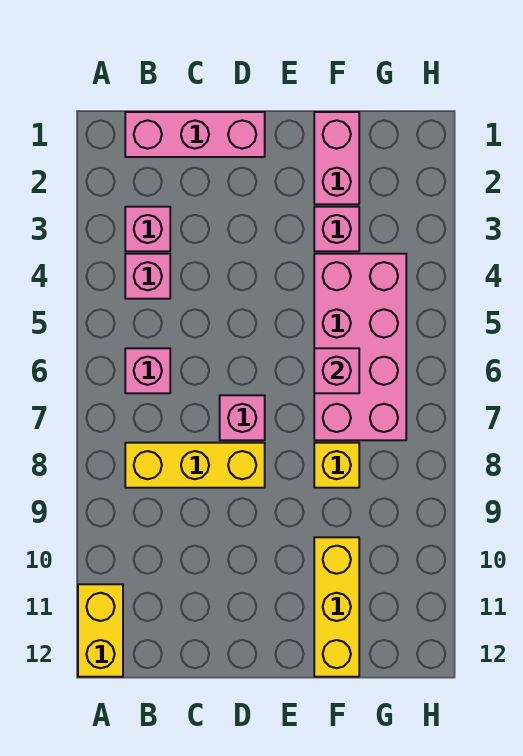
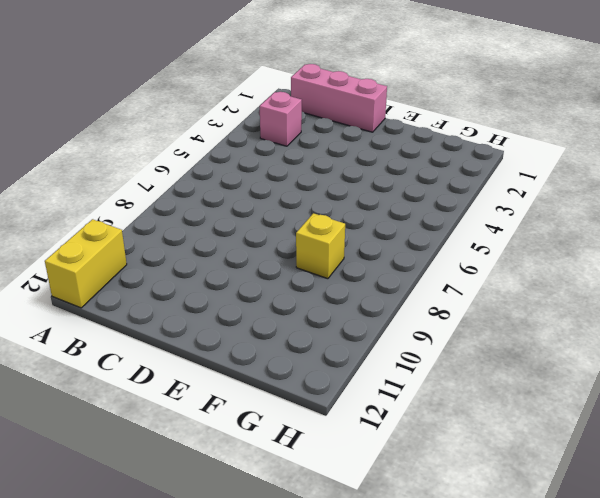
none -> pink brick B4 level 1
none -> pink brick B6 level 1
none -> yellow brick B8:D8 level 1

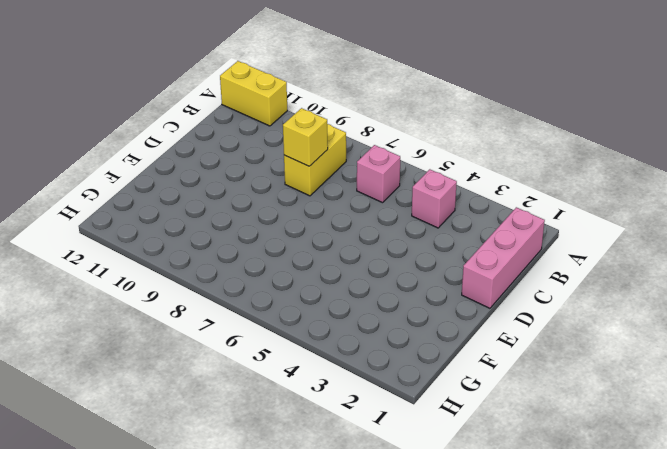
yellow brick B8:C8 level 1 -> yellow brick B8:D8 level 1
yellow brick C8 level 2 -> yellow brick F8 level 1
none -> pink brick B3 level 1
none -> pink brick D7 level 1
none -> pink brick F1:F2 level 1

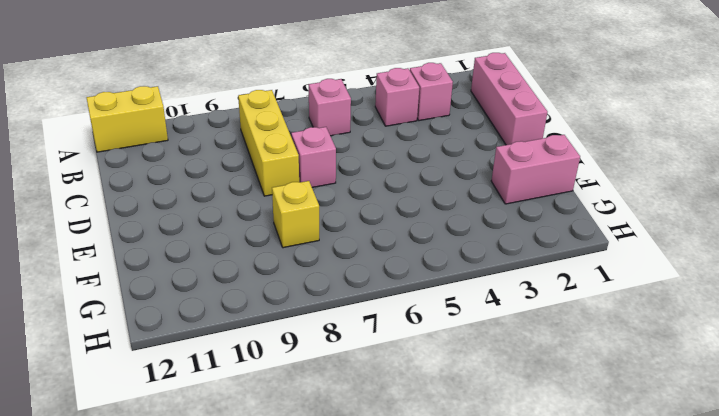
none -> pink brick F3 level 1
none -> pink brick F4:G7 level 1
none -> yellow brick F10:F12 level 1

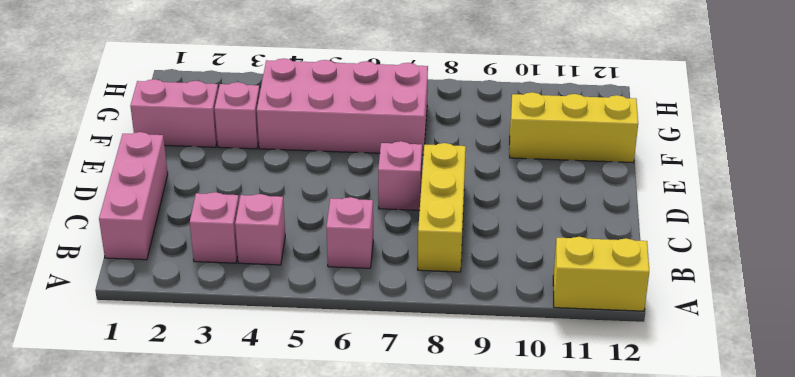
none -> yellow brick F8 level 1
none -> pink brick F6 level 2

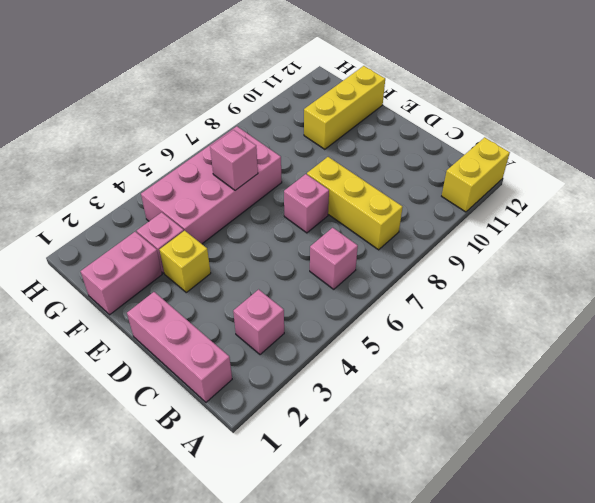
yellow brick E3 level 1 -> yellow brick F8 level 1
none -> pink brick B4 level 1

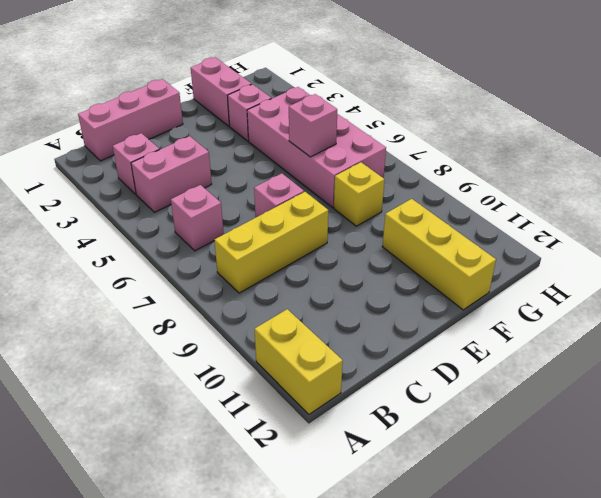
pink brick B4:C4 level 1 -> pink brick B4 level 1

